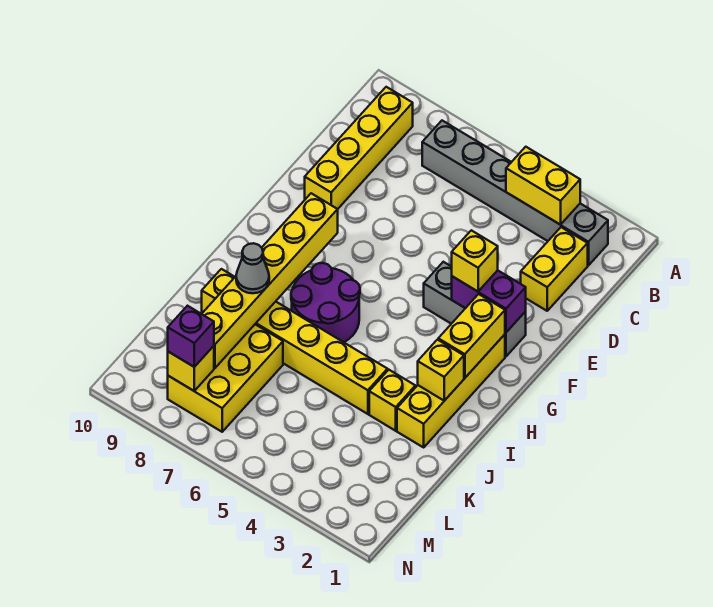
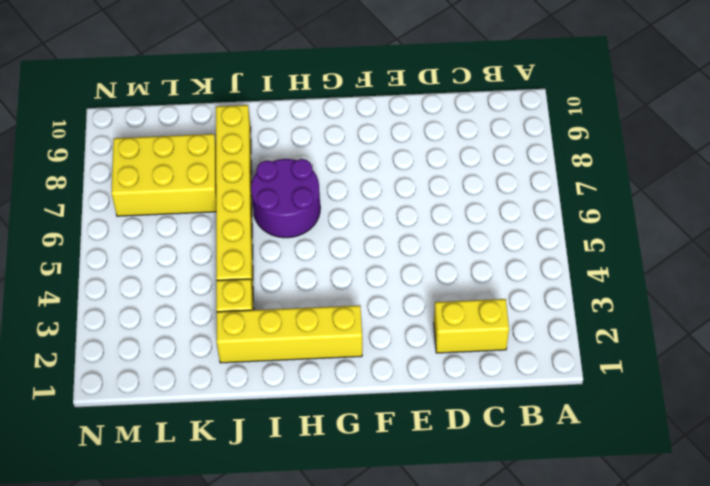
none -> grey brick B2:B7 level 1
none -> yellow brick B9:E9 level 1
none -> grey brick F2:F4 level 1

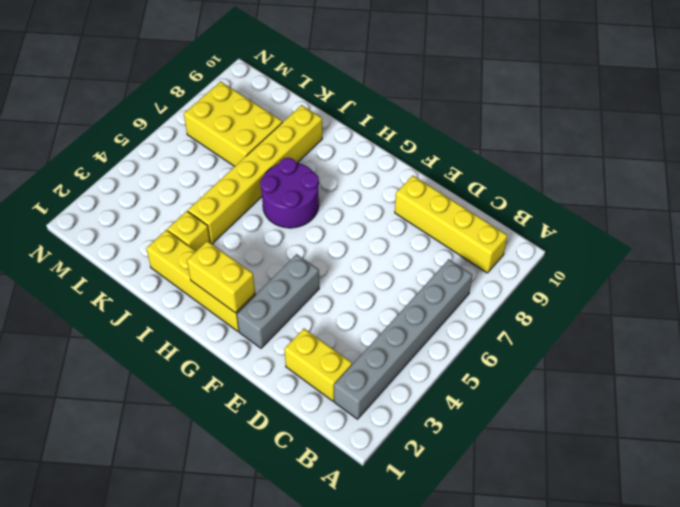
none -> yellow brick B3:B4 level 2
none -> purple brick F2:F3 level 2
none -> yellow brick G8:L8 level 2

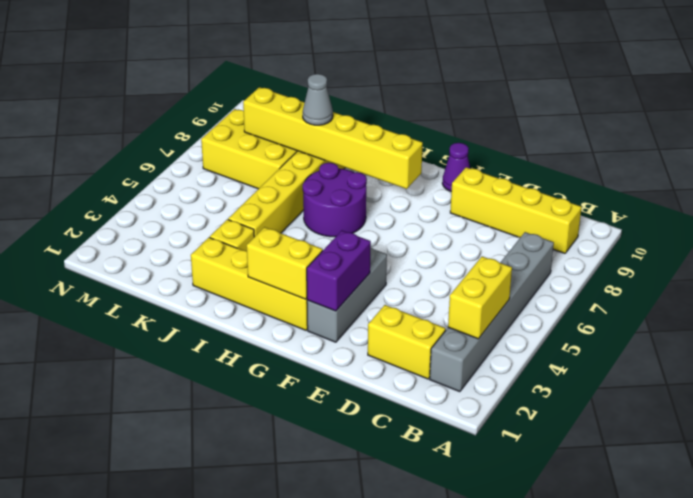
purple cone F10 level 1 -> none
none -> yellow brick I2 level 2
none -> yellow brick M8 level 2
none -> yellow brick F3 level 3

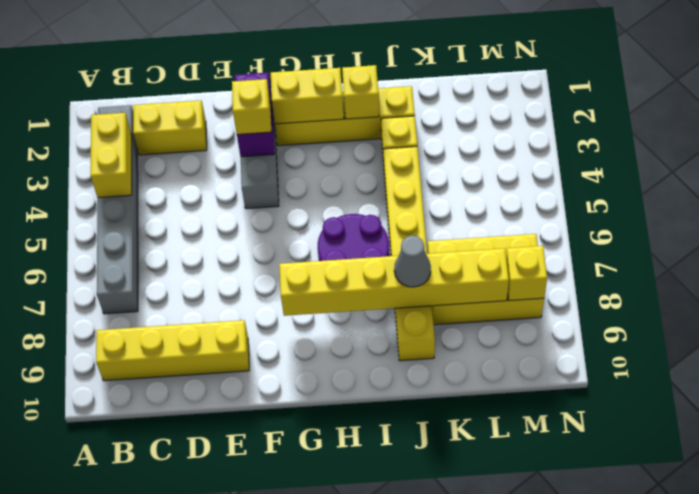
none -> purple brick M8 level 3

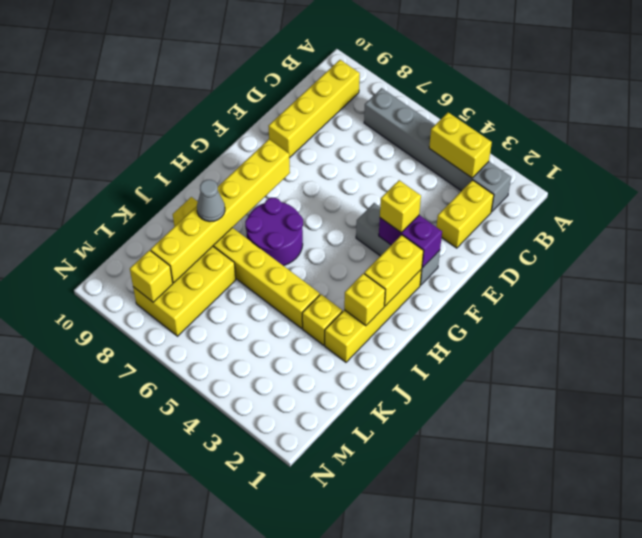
none -> purple brick M8 level 3

